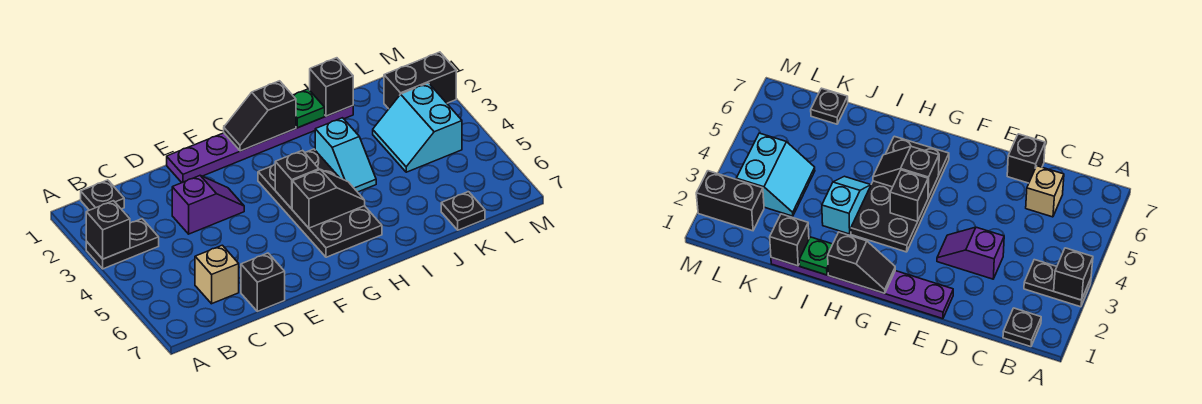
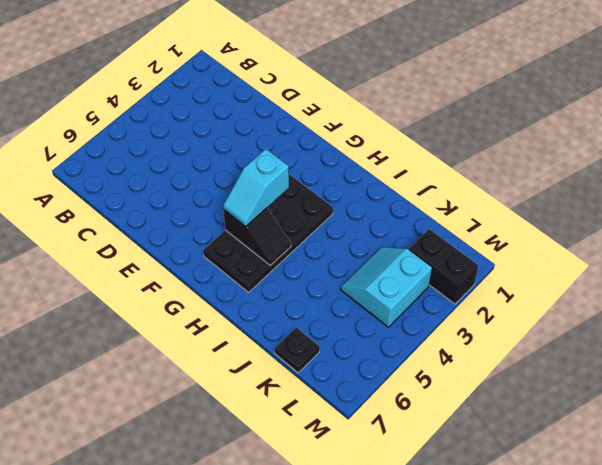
cyan slope G4:G5 level 3 top 4 -> cyan slope I3:I4 level 1 top 3
none -> black plate A3:B3 level 1
none -> black plate B1 level 1
none -> tan brick C6 level 1

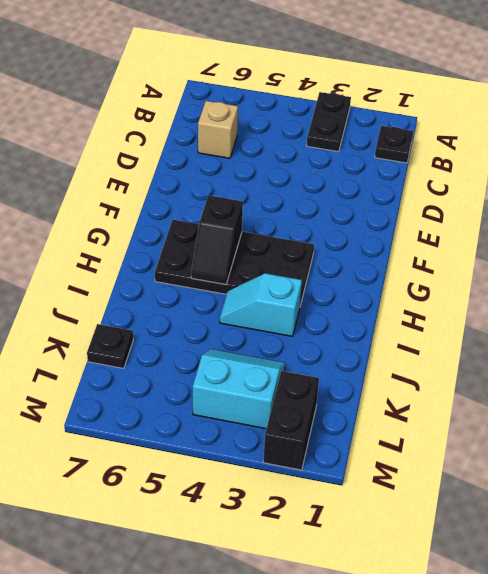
none -> purple slope D3:E3 level 1 top D
none -> black brick D7 level 1
none -> purple plate E1:J1 level 1

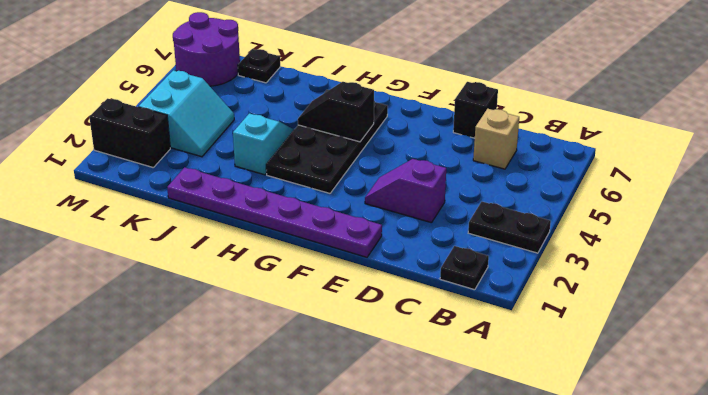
purple round brick L6:M7 level 1 -> none
none -> black brick A3 level 2
none -> black slope G1:H1 level 2 top H
none -> black brick G4 level 2

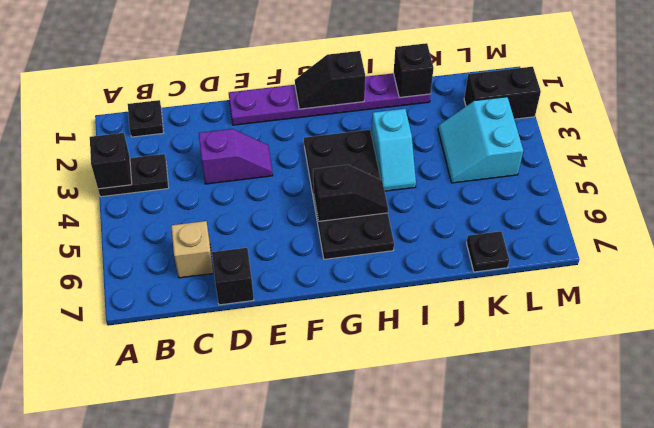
none -> black brick G4 level 2
none -> green plate I1 level 2

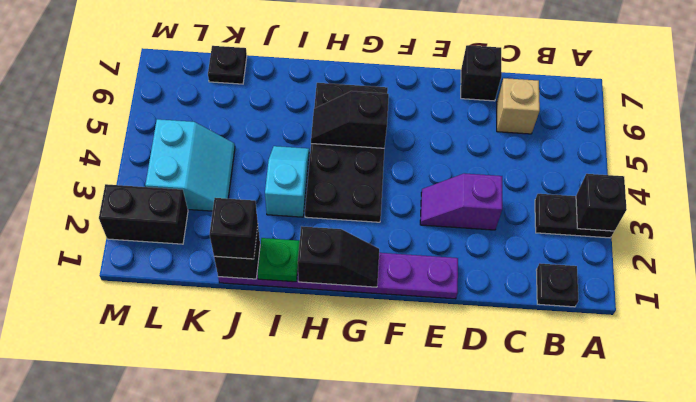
black brick J1 level 3 -> black brick G4 level 2

